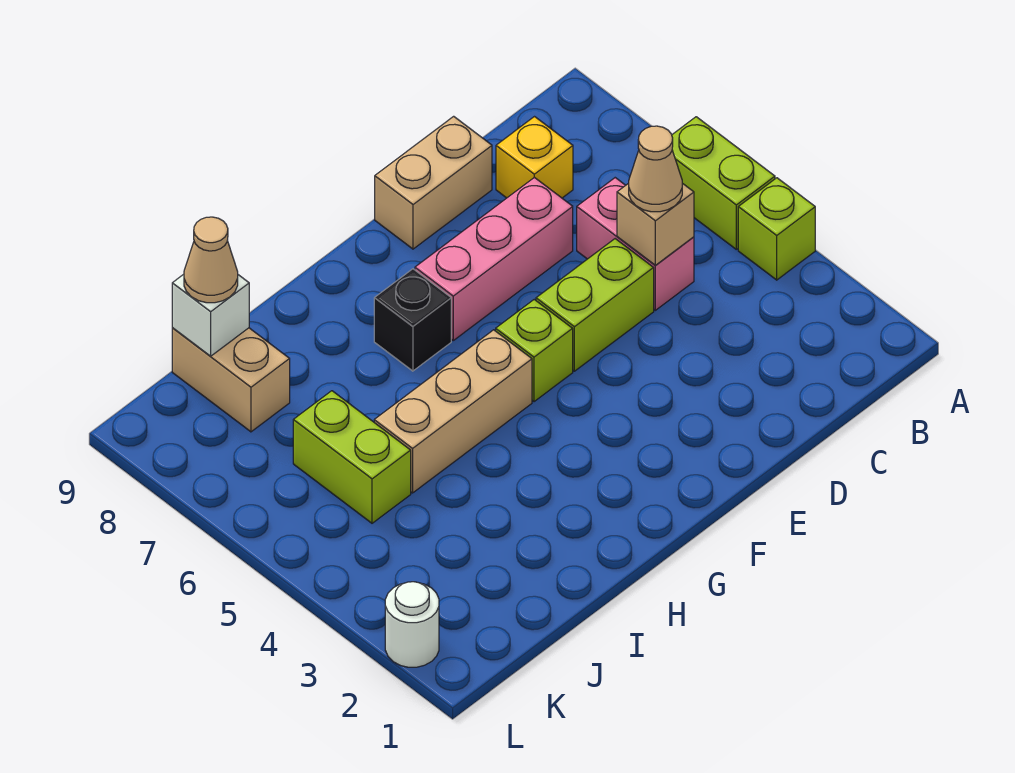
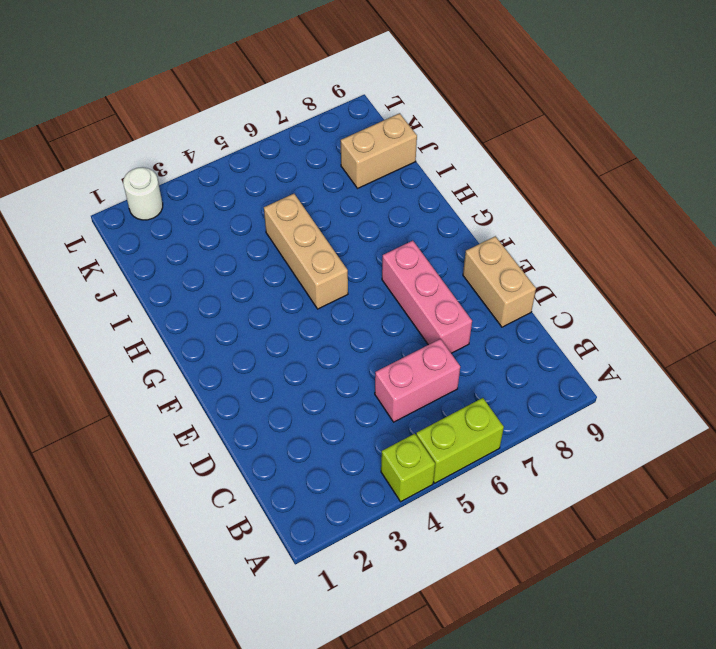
none -> yellow brick C8 level 1
none -> lime brick D5:E5 level 1
none -> lime brick F5 level 1

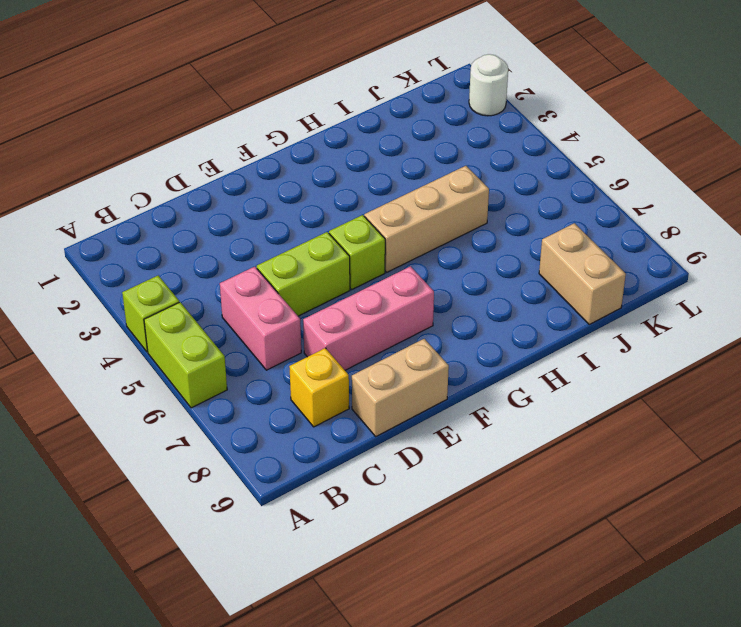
none -> black brick G7 level 1
none -> lime brick J5:J6 level 1
none -> tan brick C5 level 2

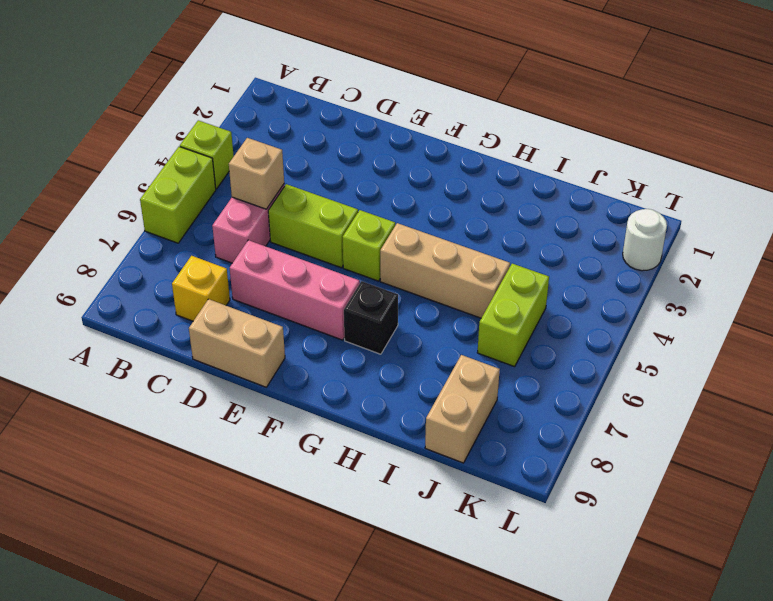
none -> white brick J9 level 2
none -> tan cone C5 level 3
none -> tan cone J9 level 3

